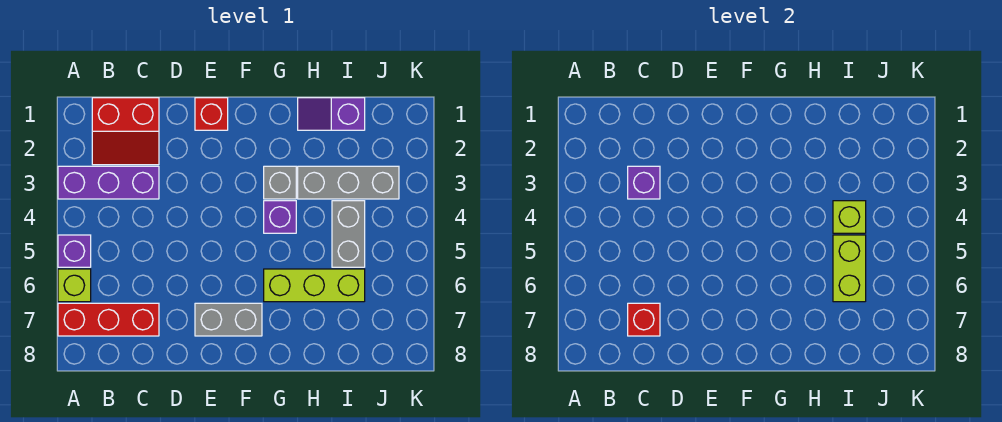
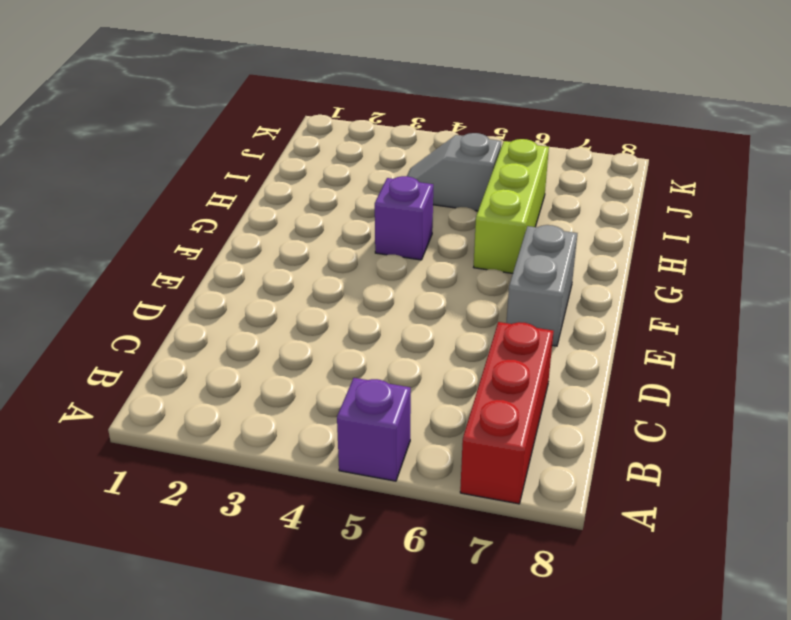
grey slope I4:I5 level 1 top 5 -> grey brick I4:I5 level 1
none -> purple brick A3:C3 level 1
none -> lime brick A6 level 1
none -> red slope B1:C2 level 1 top 1

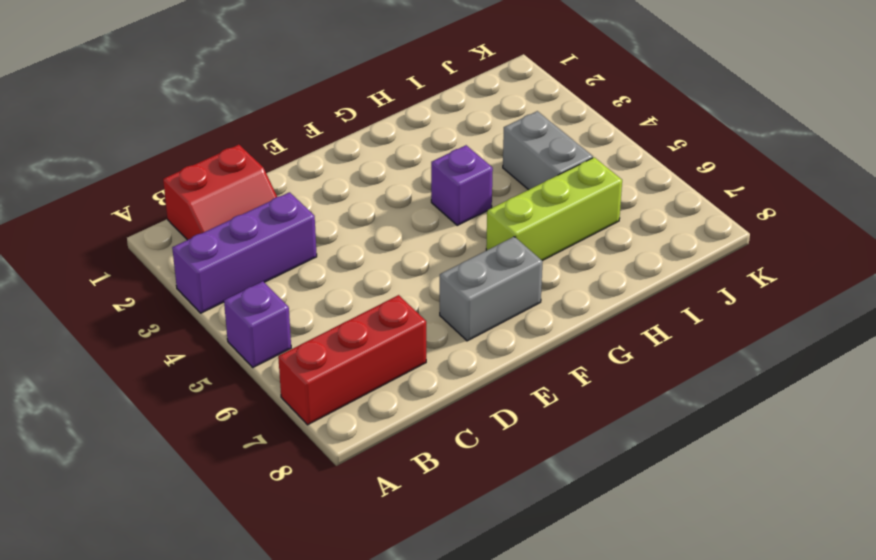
none -> lime brick A6 level 1
none -> red brick E1 level 1
none -> grey brick G3 level 1

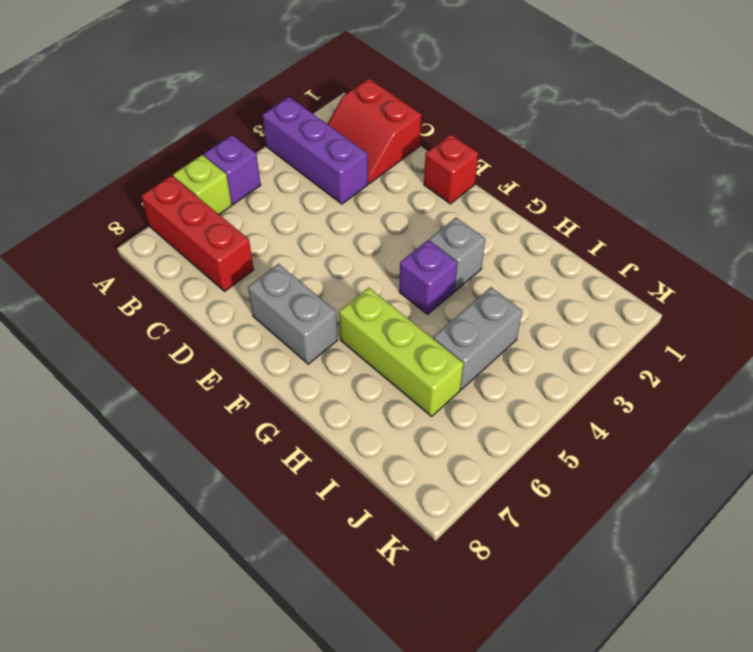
none -> purple slope H1:I1 level 1 top I
none -> grey brick H3:J3 level 1
none -> purple brick C3 level 2

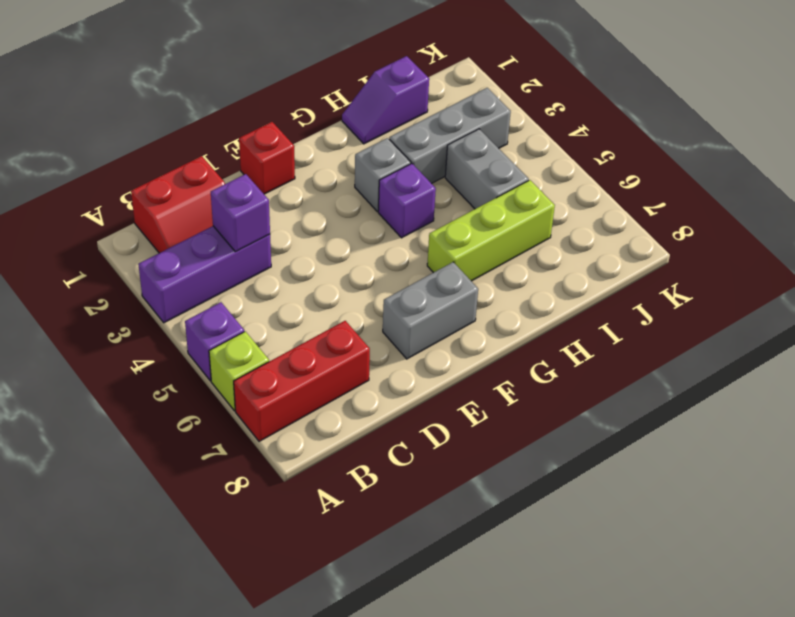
none -> red brick C7 level 2
none -> lime brick I4 level 2
none -> lime brick I5:I6 level 2

